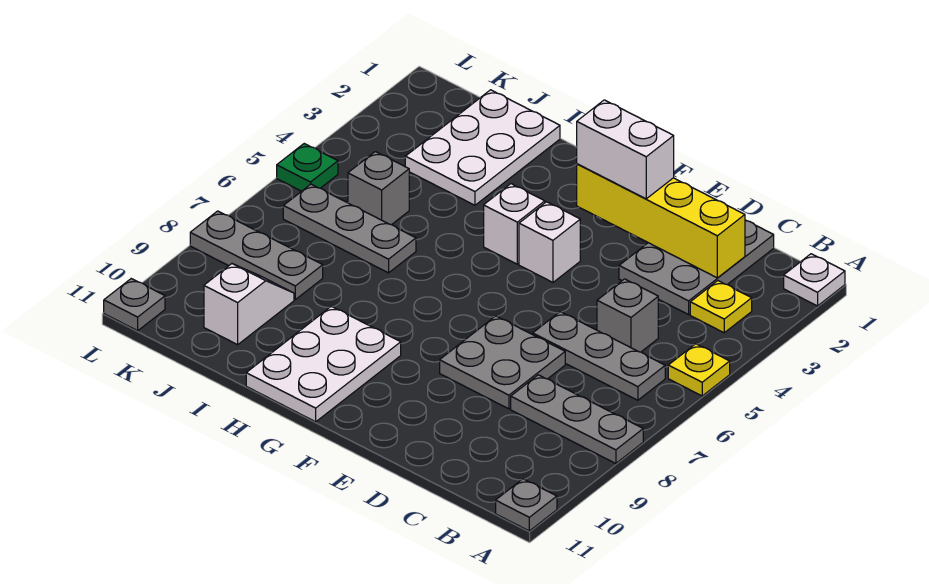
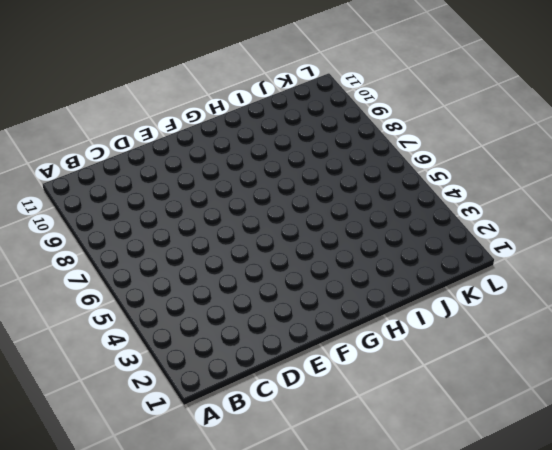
none -> white plate A1 level 1
none -> yellow plate A5 level 1
none -> grey plate A8:C8 level 1

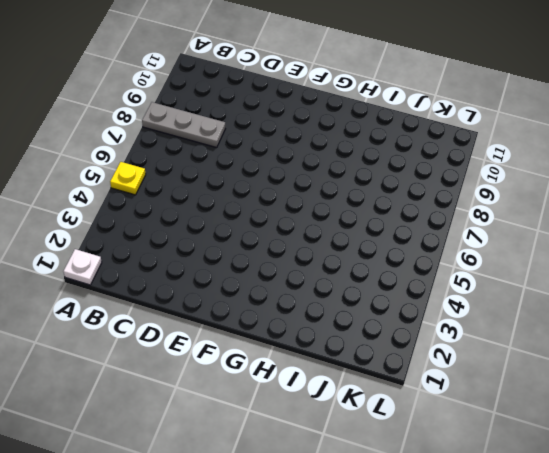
none -> grey plate A11 level 1
none -> yellow plate B3 level 1
none -> grey plate B6:D6 level 1

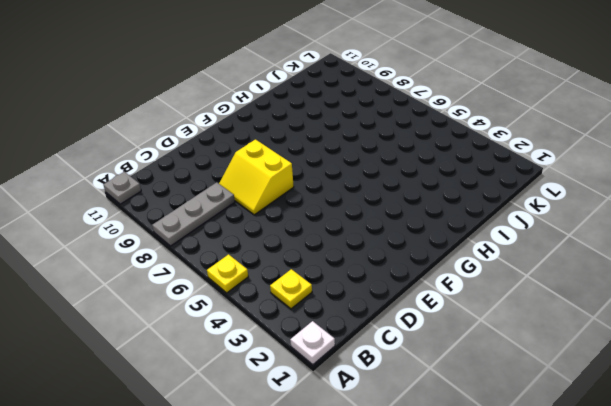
yellow slope D7:E8 level 1 top E -> grey plate D7:E8 level 1
none -> grey plate B6:D6 level 1
none -> grey plate C1:D3 level 1
none -> grey brick C5 level 1

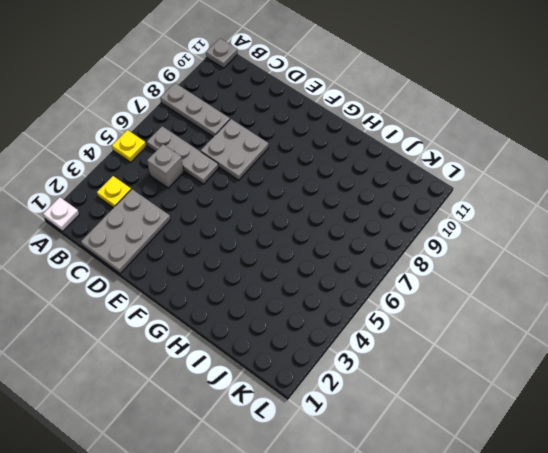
none -> white brick F4 level 1
none -> white brick G4 level 1
none -> white plate G9:H11 level 1

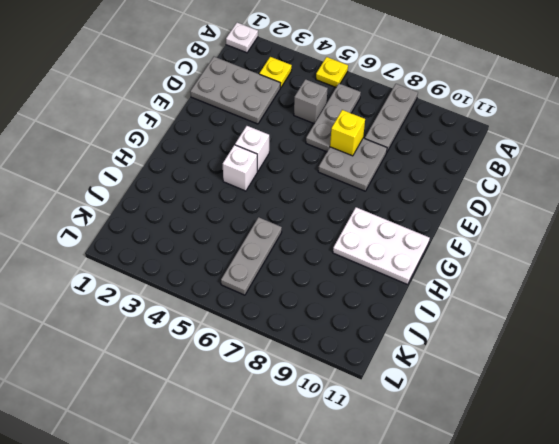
yellow brick D7 level 2 -> none
none -> grey plate A11 level 1
none -> white plate I1:J3 level 1
none -> grey brick J5 level 1

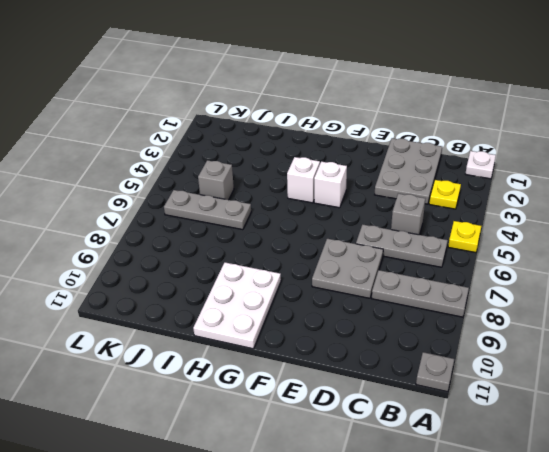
none -> white plate I1:J3 level 1
none -> grey plate J8:L8 level 1
none -> white slope J9:J10 level 1 top 10

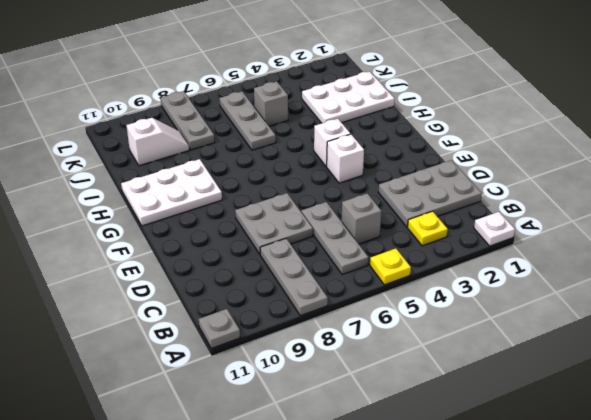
none -> green plate L5 level 1
none -> grey plate L11 level 1
none -> yellow brick C2:F2 level 2

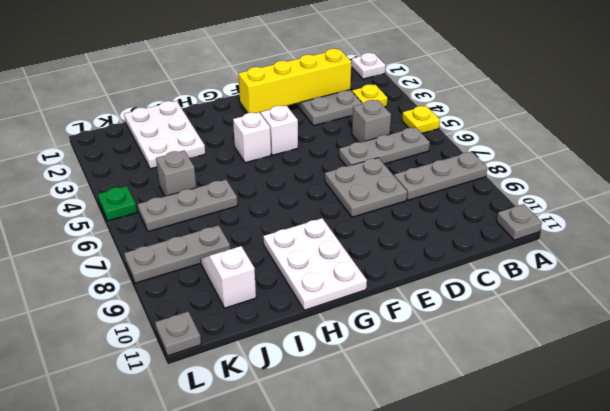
none -> white brick E2:F2 level 3

